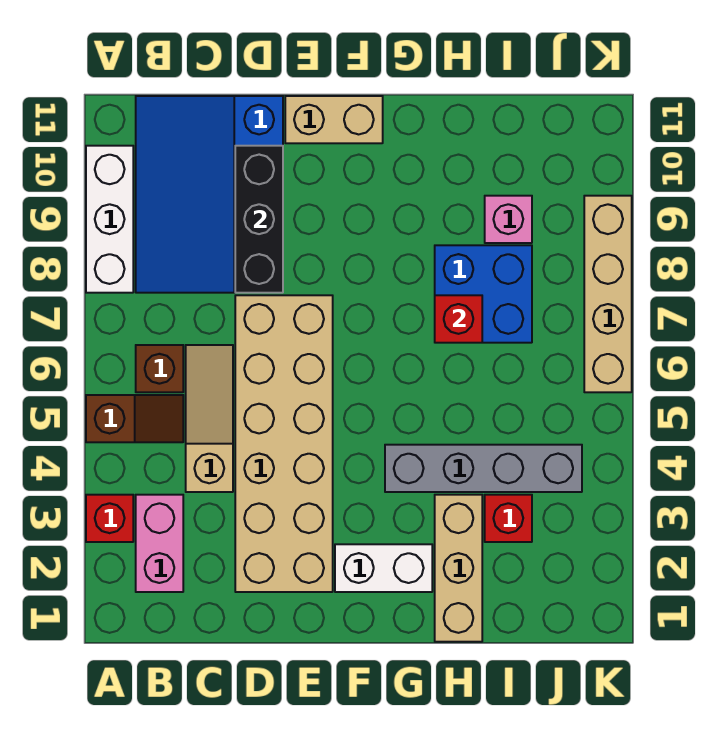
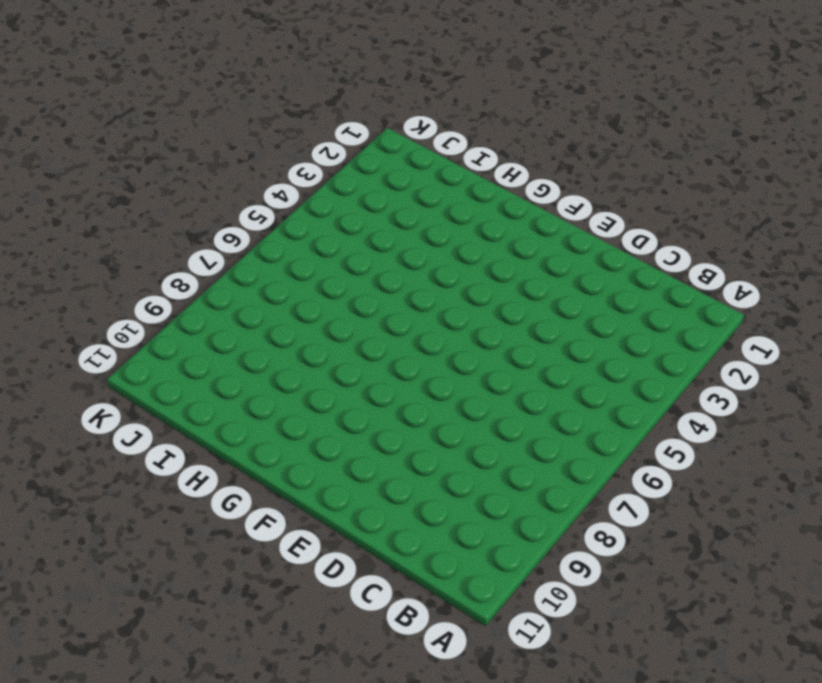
none -> red brick A3 level 1
none -> brown slope A5:B5 level 1 top A
none -> white brick A8:A10 level 1

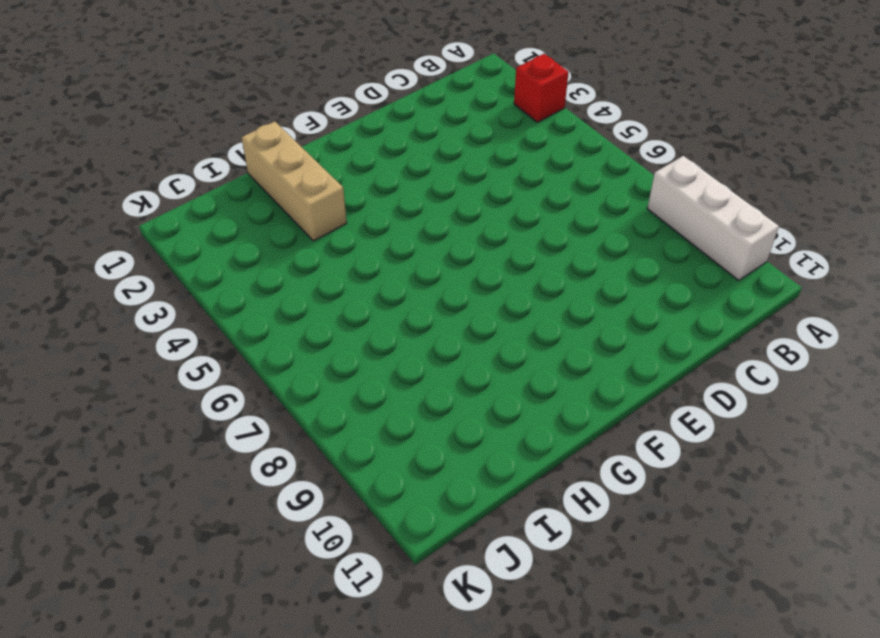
none -> brown slope A5:B5 level 1 top A
none -> pink brick B2:B3 level 1
none -> brown brick B6 level 1

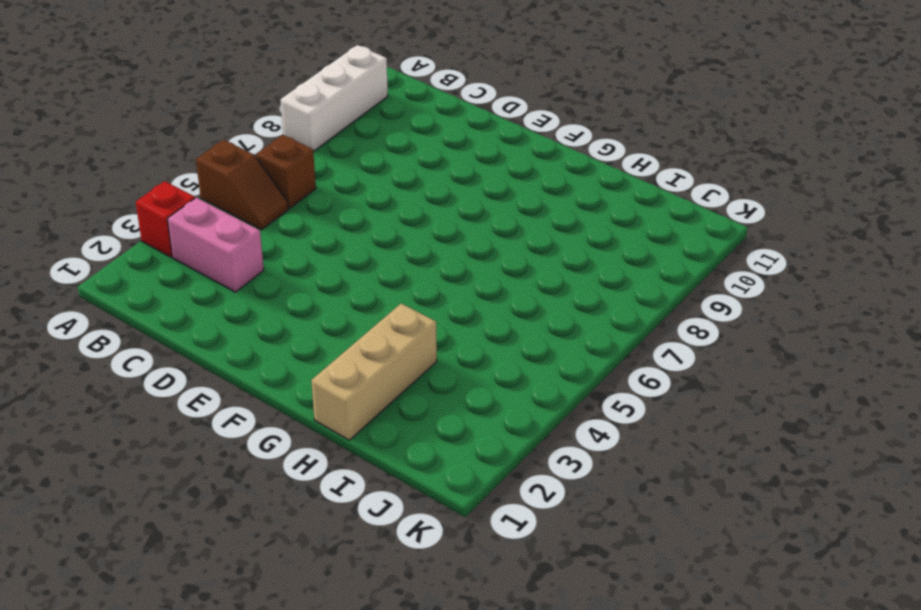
pink brick B3:C3 level 1 -> pink brick B2:B3 level 1
none -> blue slope B8:D11 level 1 top D
none -> tan slope C4:C6 level 1 top 4
none -> tan brick D2:E7 level 1

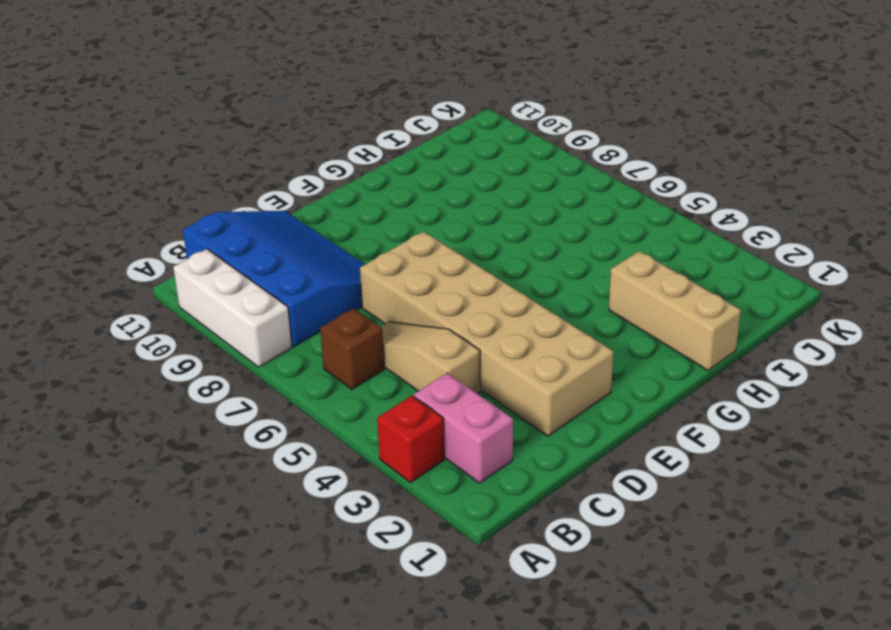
blue slope B8:D11 level 1 top B -> blue slope B8:D11 level 1 top D
none -> brown slope A5:B5 level 1 top A
none -> tan brick E11:F11 level 1
none -> white brick F2:G2 level 1

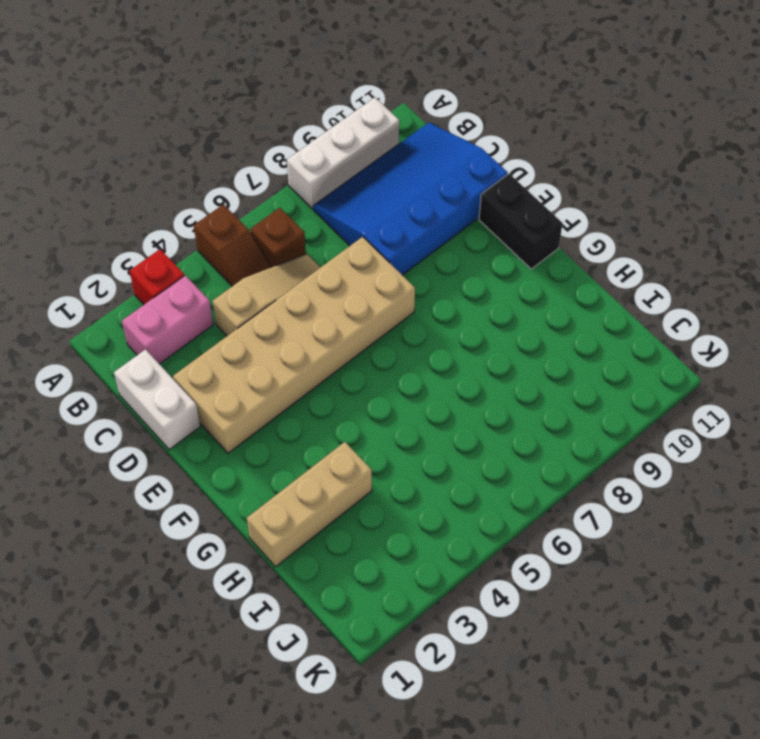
white brick C1:D1 level 1 -> white brick F2:G2 level 1
black brick E11:F11 level 1 -> tan brick E11:F11 level 1
none -> grey brick G4:J4 level 1
none -> blue brick H7:I8 level 1
none -> red brick I3 level 1

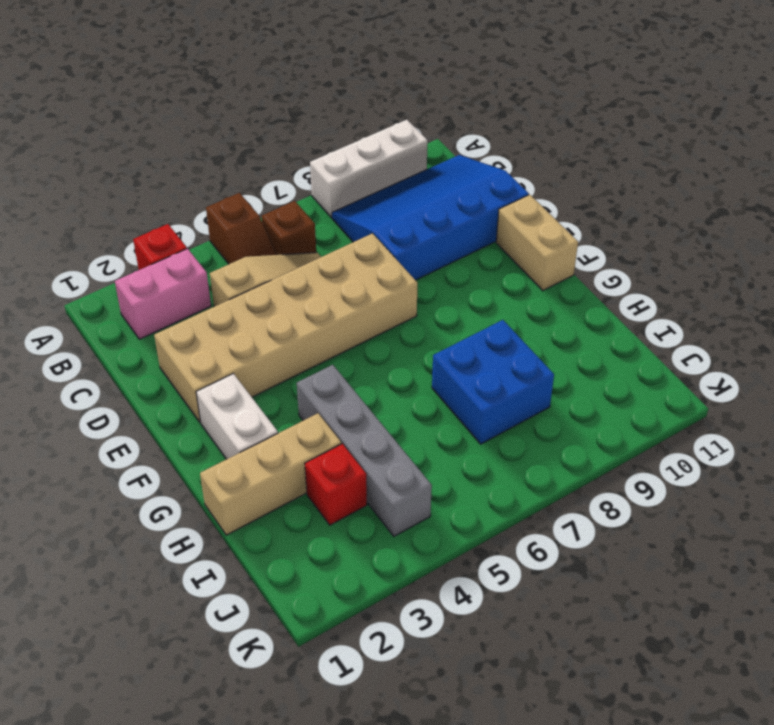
none -> pink brick I9 level 1
none -> tan brick K6:K9 level 1
none -> black brick D8:D10 level 2

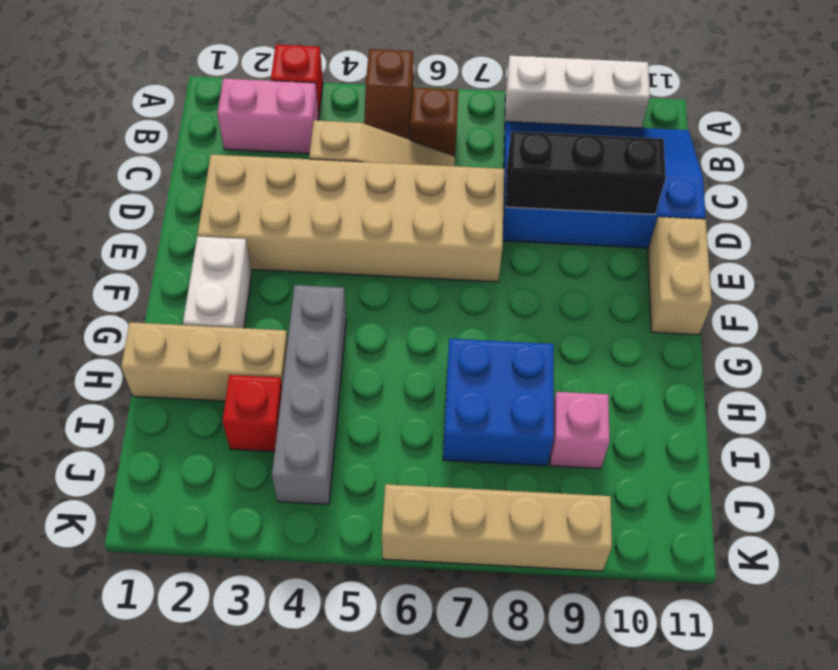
none -> red brick H7 level 2

